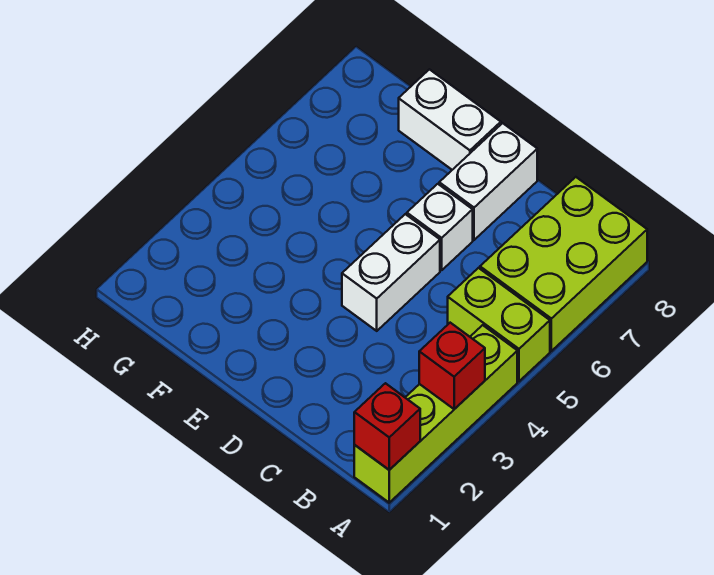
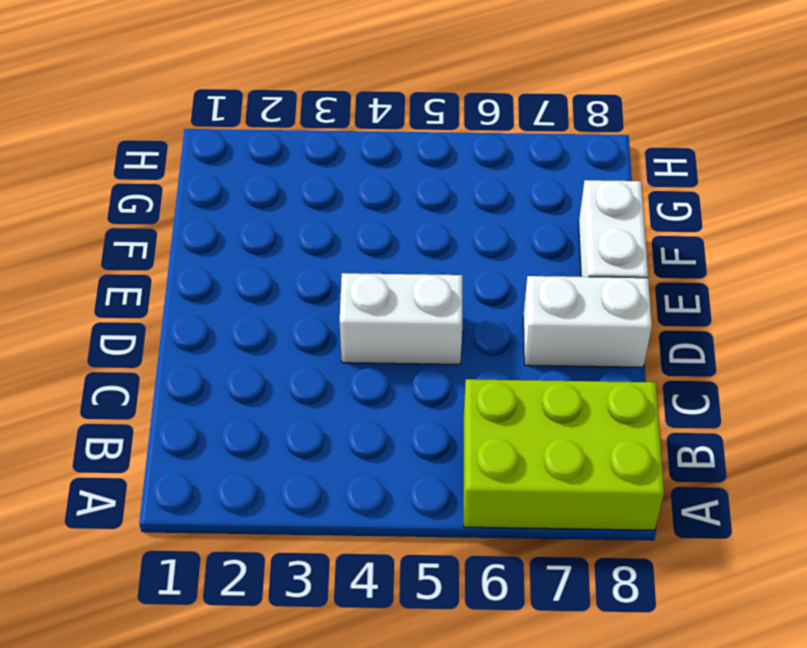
none -> lime brick A1:A4 level 1
none -> lime brick A5:B5 level 1

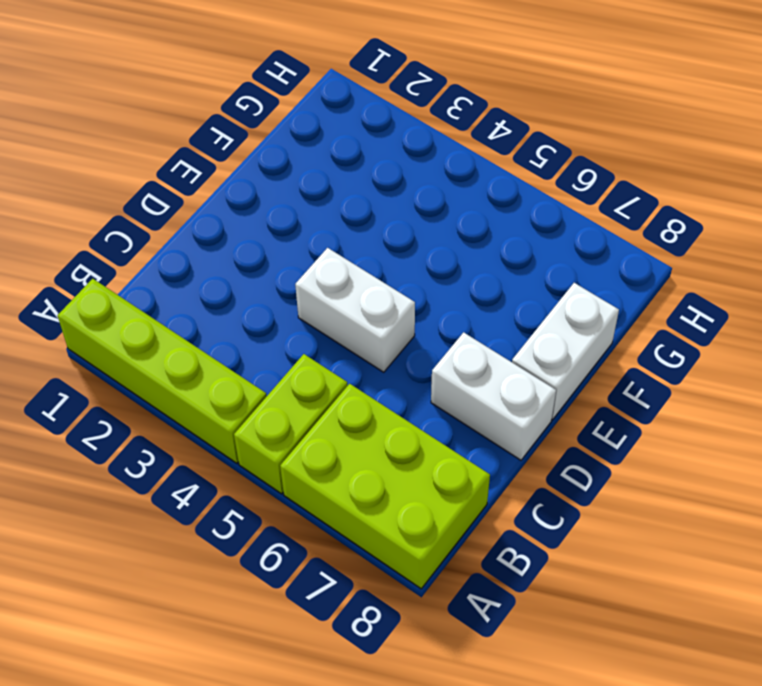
none -> white brick D6 level 1
none -> red brick A1 level 2

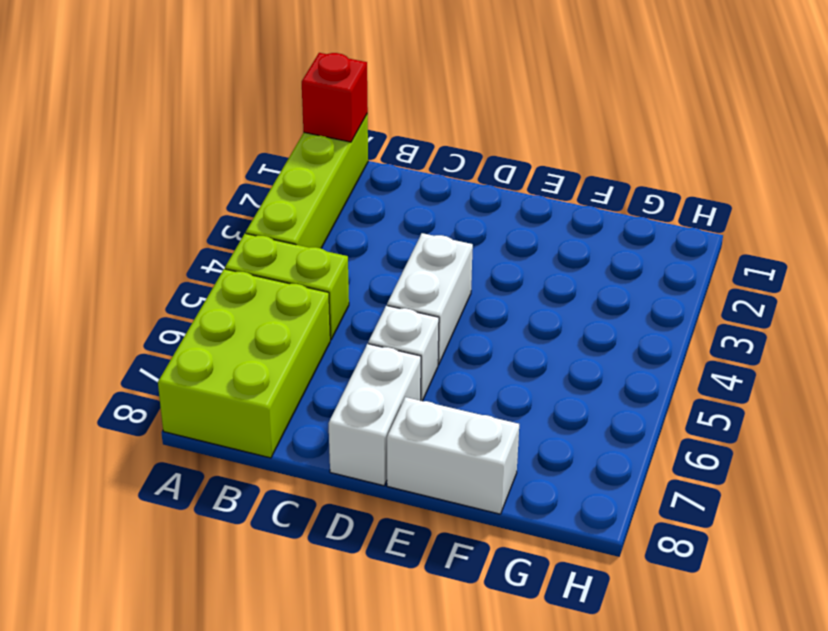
none -> red brick A3 level 2

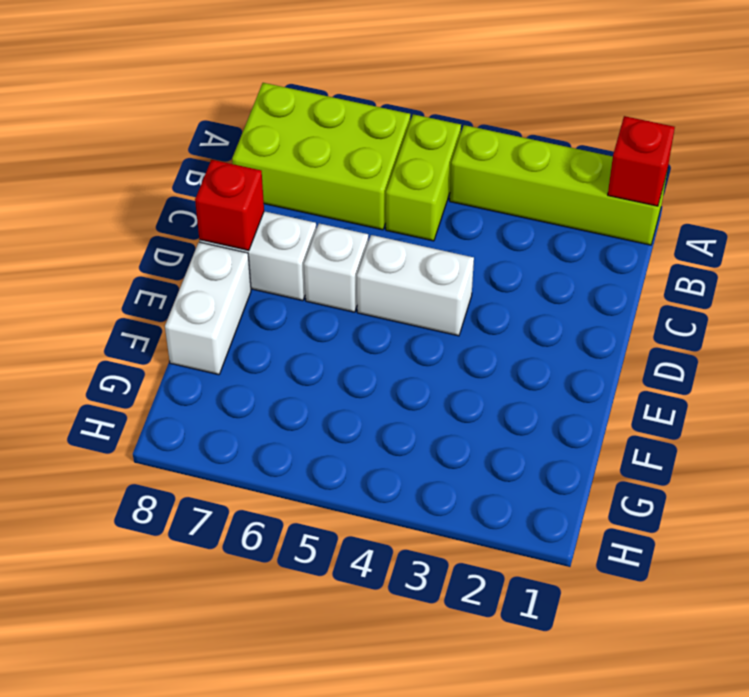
red brick D8 level 2 -> red brick A3 level 2

